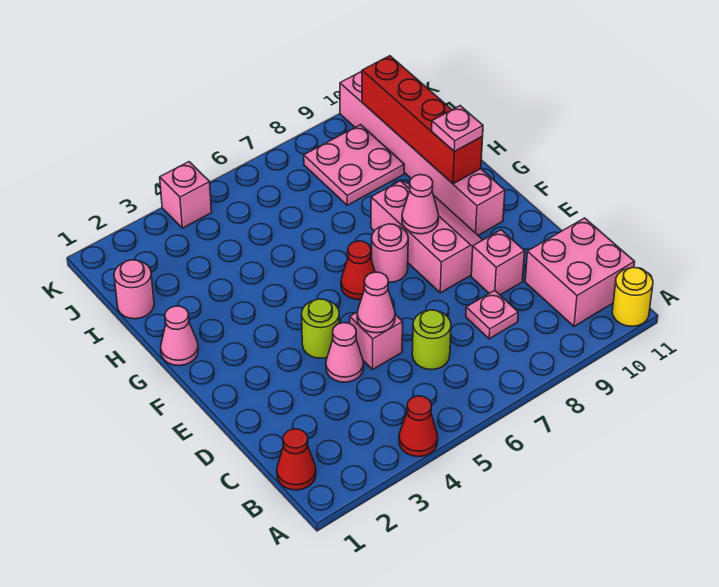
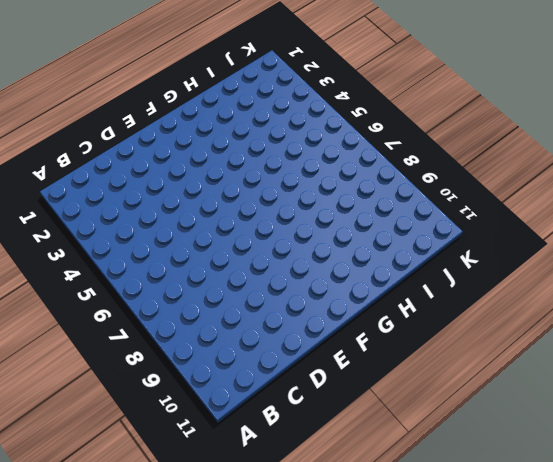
none -> red cone A4 level 1
none -> yellow round brick A11 level 1
none -> red cone B1 level 1

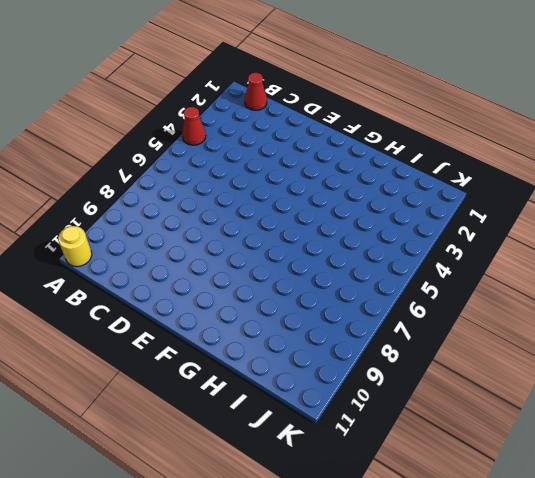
none -> pink brick B10:C11 level 1
none -> lime round brick C6 level 1
none -> pink plate C8 level 1

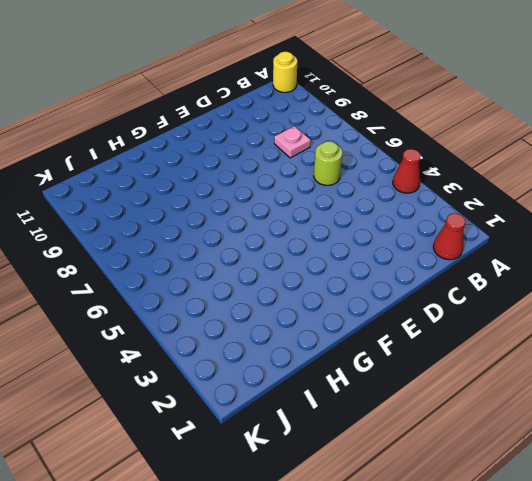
none -> pink brick B10:C11 level 1
none -> pink cone D4 level 1
none -> pink brick D5 level 1

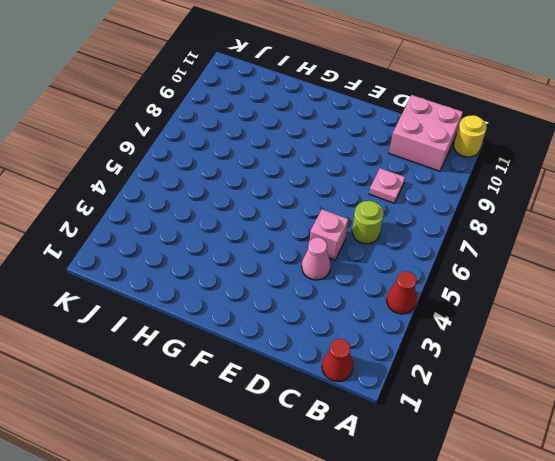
none -> pink brick D9 level 1
none -> lime round brick E4 level 1
none -> pink slope E8:G9 level 1 top 8

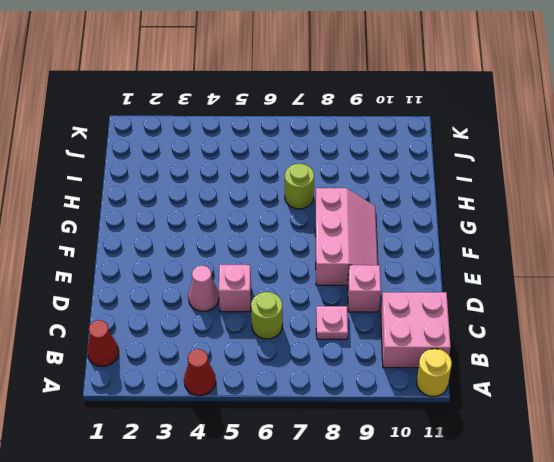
lime round brick H7 level 1 -> lime round brick E4 level 1
none -> red cone F6 level 1
none -> pink round brick F7 level 1
none -> pink brick F10:K10 level 1

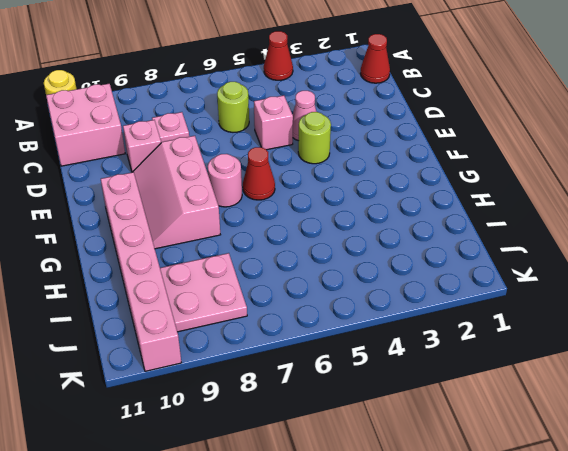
none -> pink cone G1 level 1
none -> pink round brick I1 level 1
none -> pink brick K4 level 1

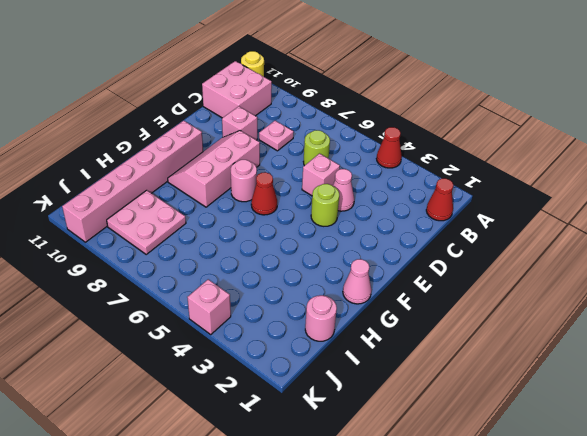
none -> pink cone D5 level 2
none -> pink cone F8 level 2
none -> red brick G10:J10 level 2

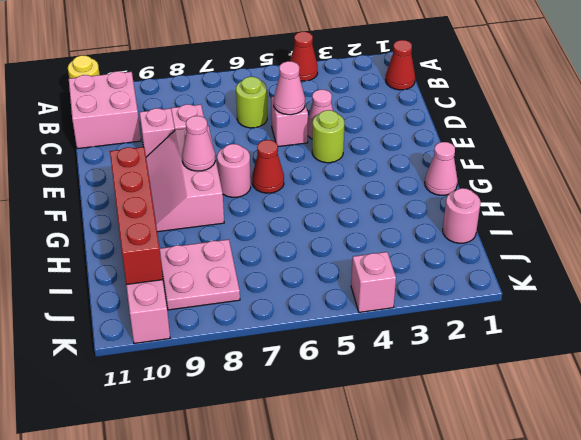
none -> pink plate G10 level 3

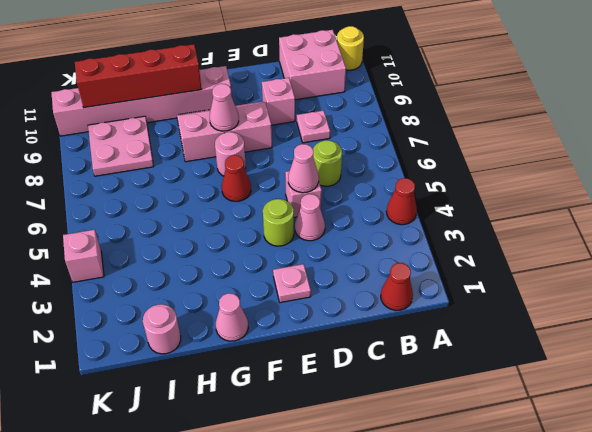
pink plate E2 level 1 -> pink plate G10 level 3

